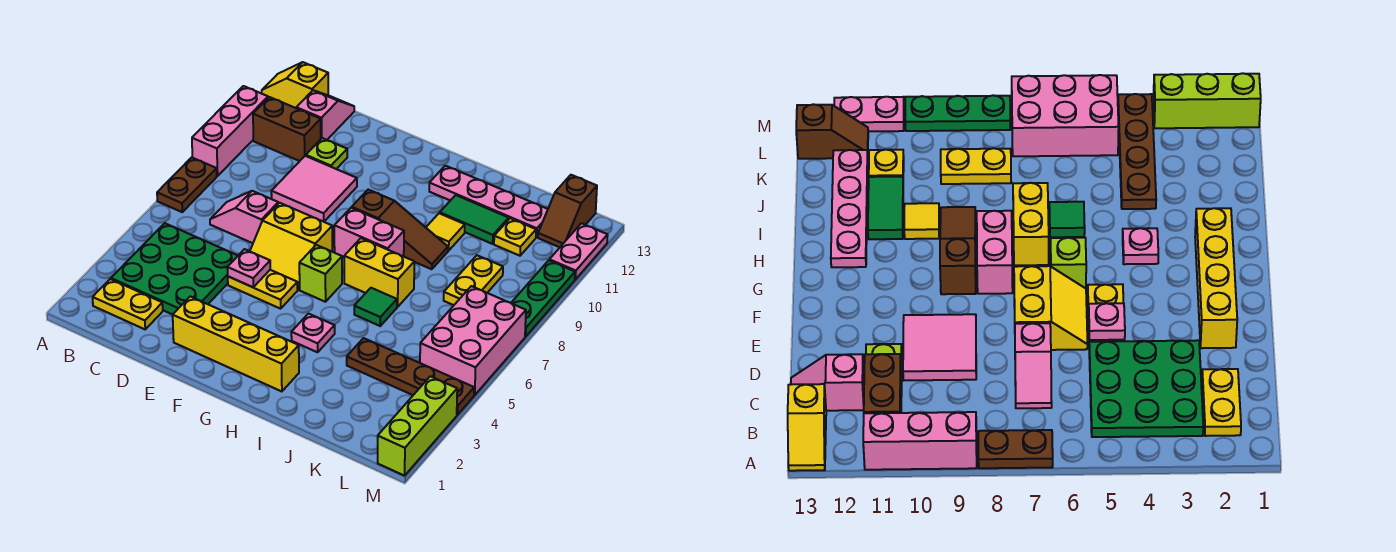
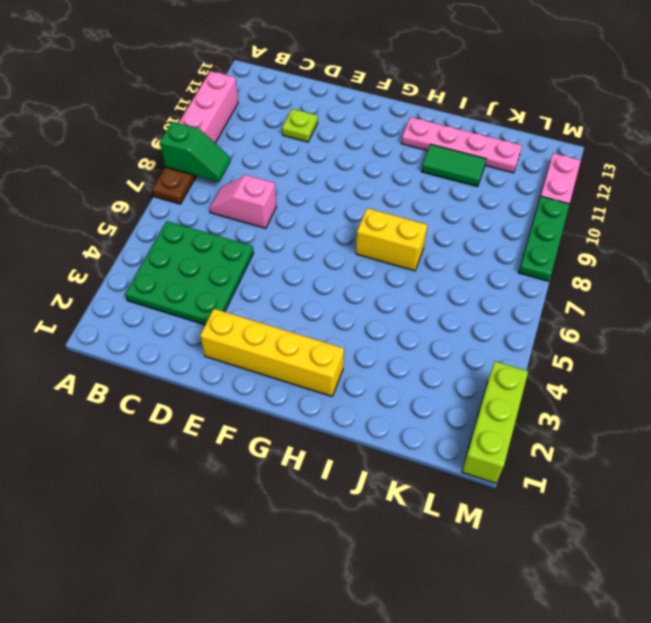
green slope A8:B8 level 2 top A -> none
none -> yellow slope A13:B13 level 1 top B
none -> yellow plate B2:C2 level 1
none -> brown brick B11:C11 level 1
none -> pink slope C12:C13 level 1 top 12

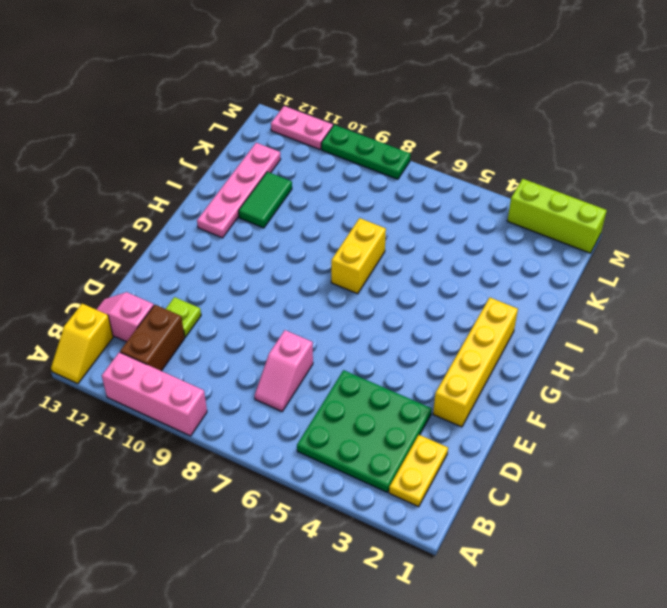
none -> brown plate A7:A8 level 1
none -> pink tile D9:E10 level 1
none -> yellow plate E5:F5 level 1
none -> yellow slope E6:F7 level 1 top 7

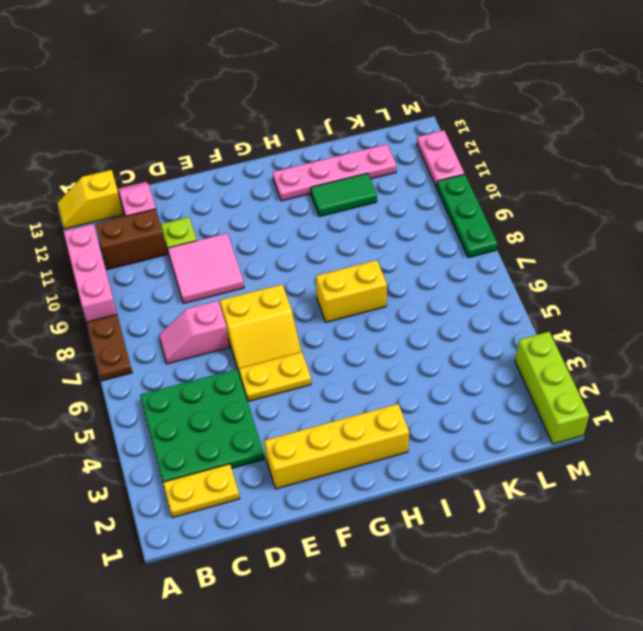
none -> lime brick G6 level 1
none -> pink brick G8:H8 level 1
none -> brown slope G9:I9 level 1 top G
none -> pink plate H4 level 1

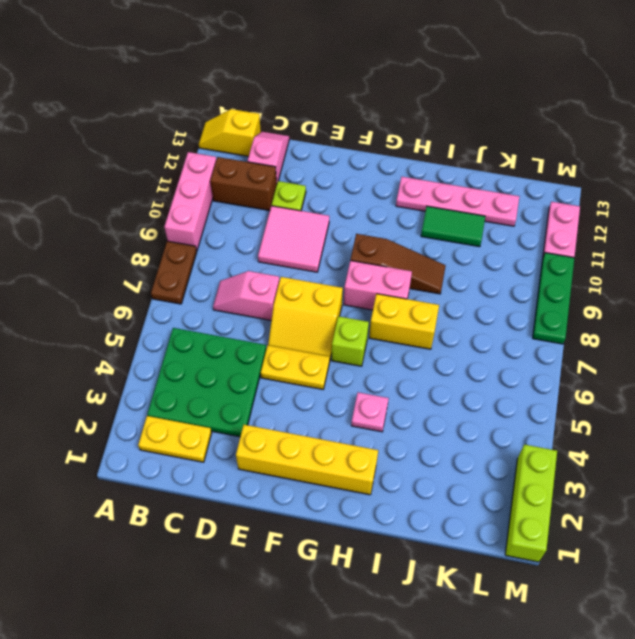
none -> green tile I6 level 1
none -> yellow tile I10 level 1
none -> brown plate J4:M4 level 1
none -> yellow plate K8:K9 level 1

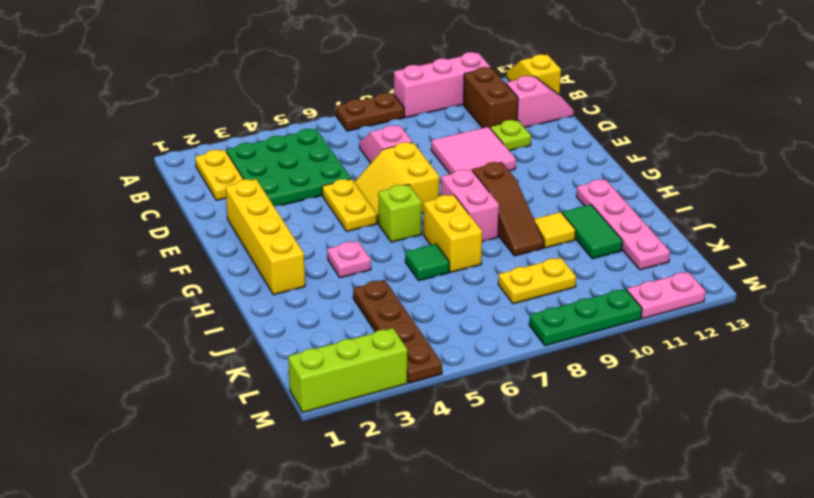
none -> yellow plate K11 level 1
none -> pink brick L5:M7 level 1
none -> brown slope L12:L13 level 1 top 13
none -> pink plate E5 level 2

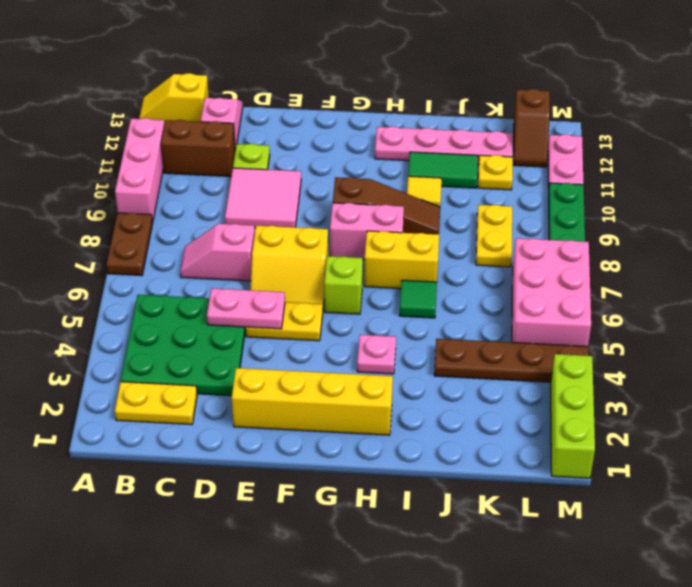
pink plate D5:E5 level 2 -> pink plate E5 level 2

